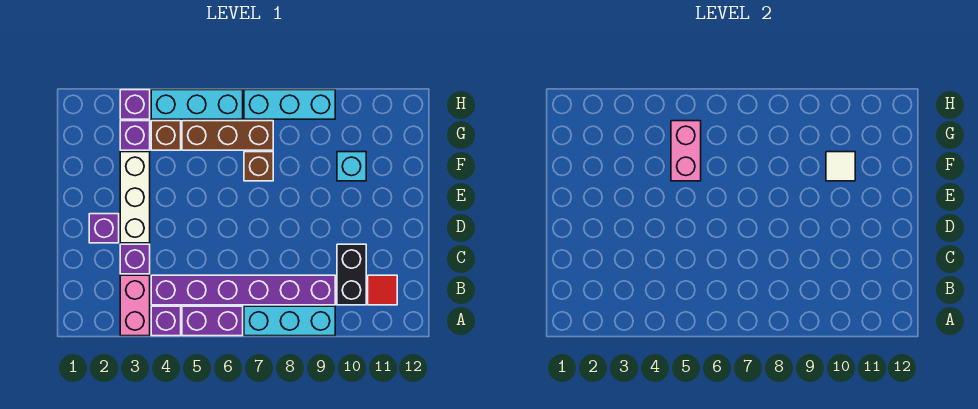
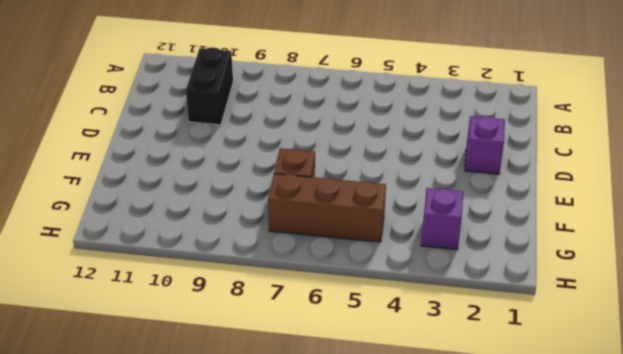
none -> pink brick A3:B3 level 1
none -> purple brick A4 level 1
none -> purple brick A5:A6 level 1

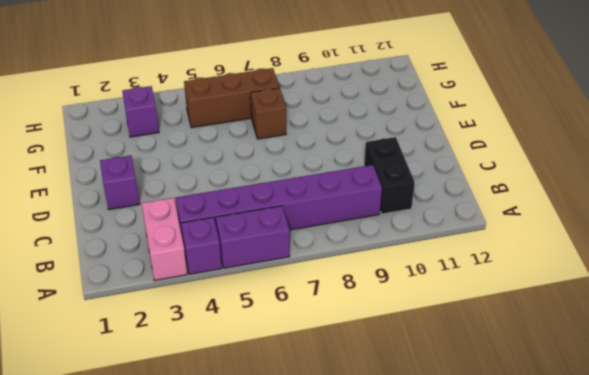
none -> cyan brick A7:A9 level 1
none -> red tile B11 level 1
none -> purple brick C3 level 1

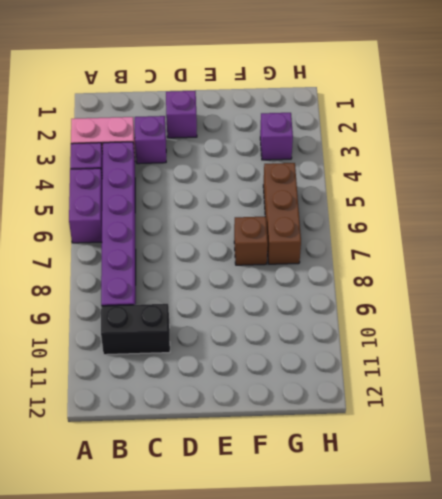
none -> cyan brick A7:A9 level 1
none -> red tile B11 level 1
none -> white brick D3:F3 level 1

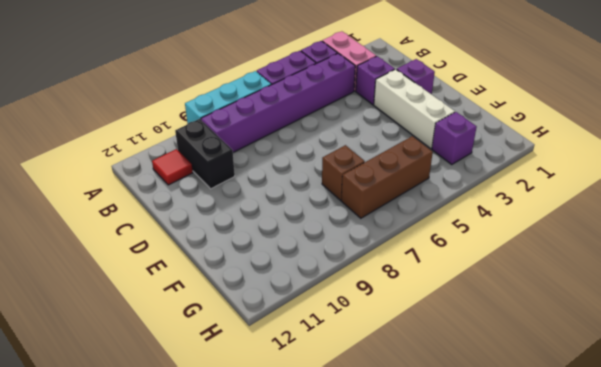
none -> cyan brick F10 level 1
none -> brown brick G4 level 1
none -> purple brick H3 level 1

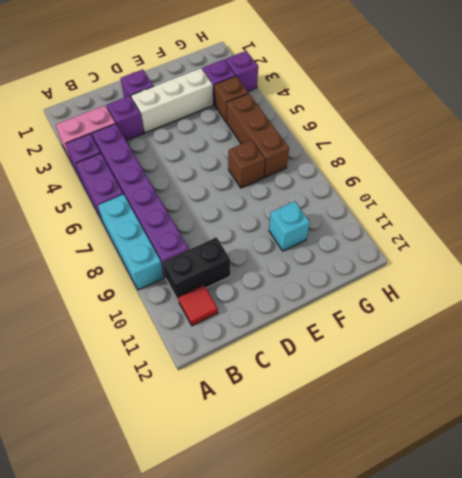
none -> cyan brick H4:H6 level 1
none -> cyan brick H7:H9 level 1
none -> pink brick F5:G5 level 2

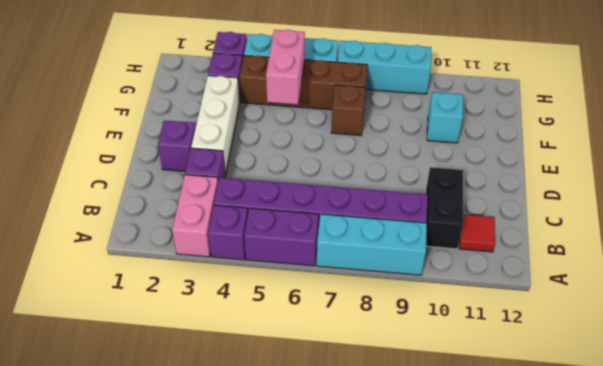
none -> white tile F10 level 2

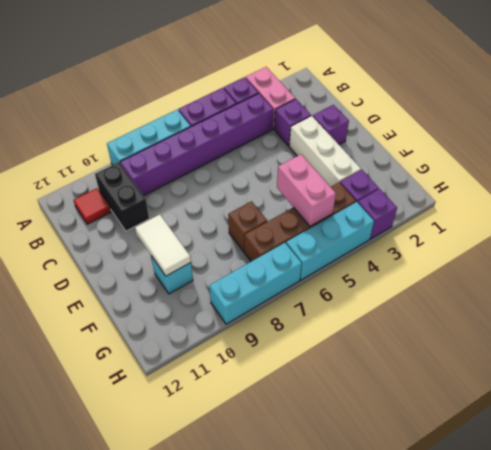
white tile E10:F10 level 2 -> white tile F10 level 2

